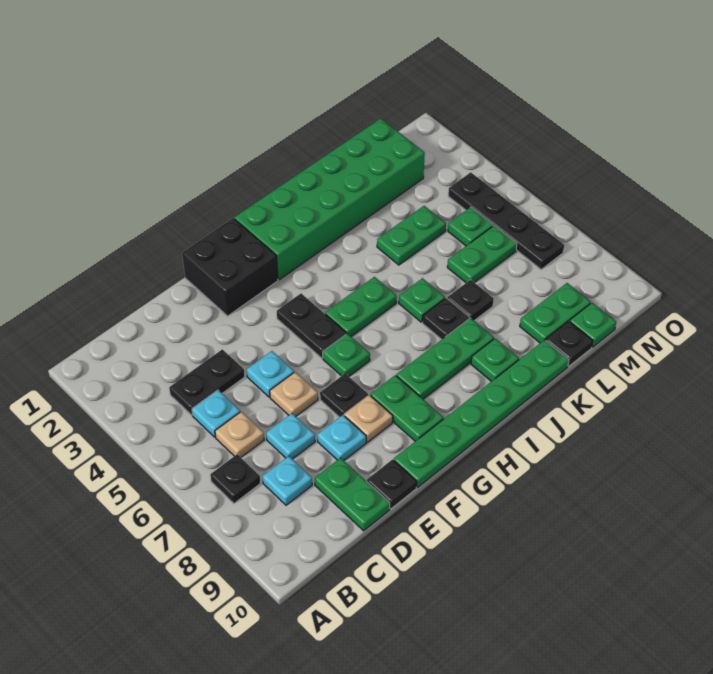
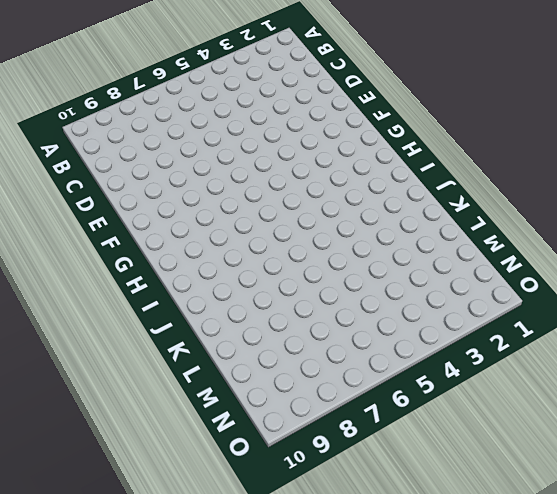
none -> black plate B7 level 1
none -> black plate C4:D4 level 1
none -> cyan plate C5 level 1
none -> tan plate C6 level 1

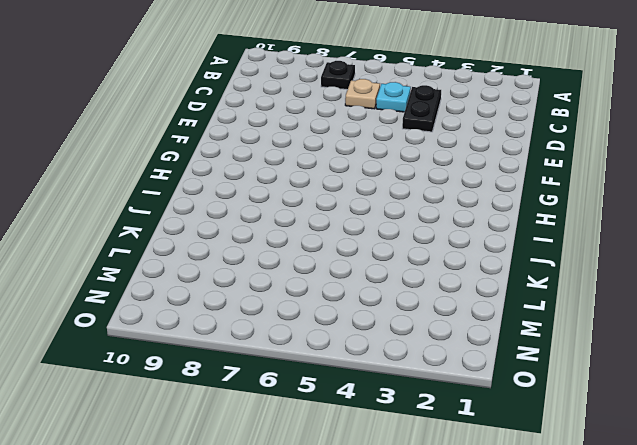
none -> cyan plate C8 level 1
none -> cyan plate D7 level 1
none -> green plate D9:D10 level 1
none -> cyan plate E5 level 1

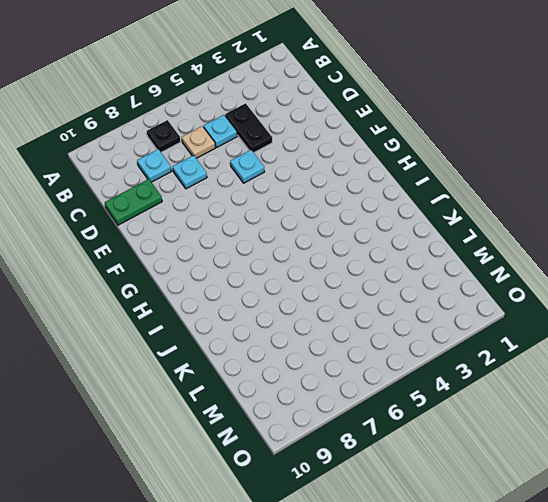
none -> tan plate E6 level 1
none -> cyan plate E8 level 1
none -> black plate E10 level 1
none -> black brick F1:G2 level 1

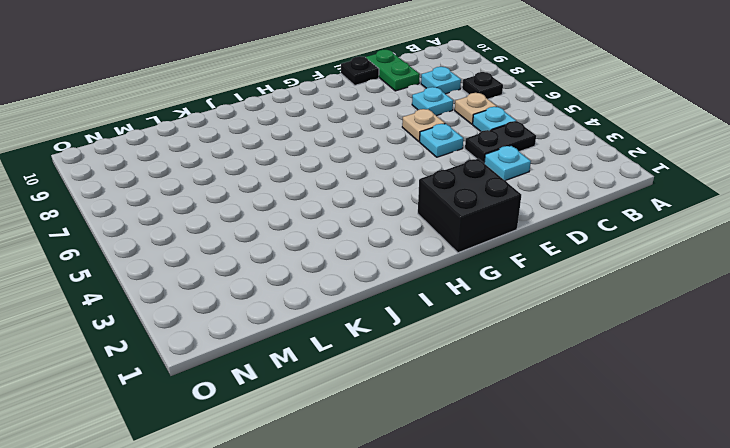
cyan plate D3 level 1 -> cyan plate E8 level 1
none -> black plate F7 level 1
none -> tan plate F8 level 1
none -> green plate F10:K10 level 1
none -> black plate G4:G5 level 1

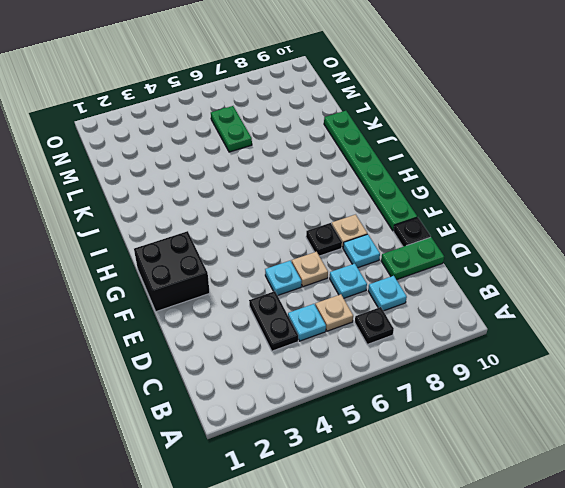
none -> black plate G4:G5 level 1
none -> green plate G6 level 1
none -> green plate G8:G9 level 1
none -> green brick H1:M2 level 1

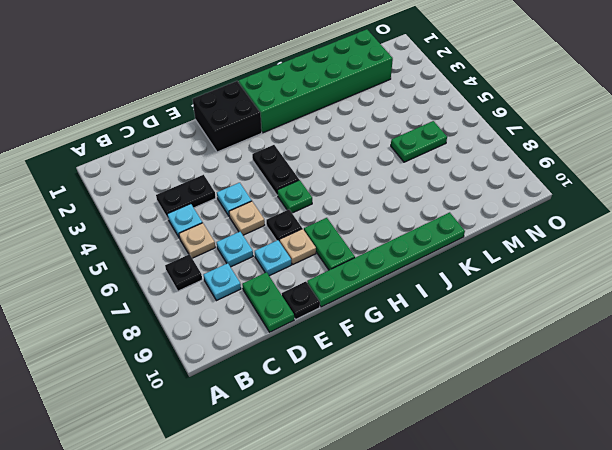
none -> green plate H5:I5 level 1
none -> green plate H8:J8 level 1
none -> green plate J6 level 1
none -> black plate J7 level 1

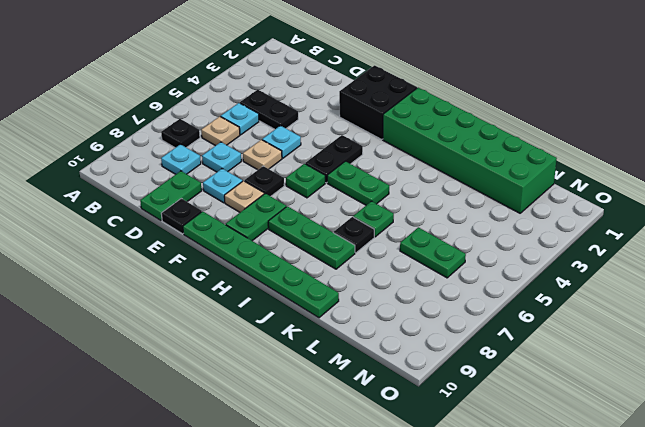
none -> green plate J9 level 1
none -> green plate K4:L4 level 1
none -> black plate K7 level 1
none -> green plate L9:M9 level 1

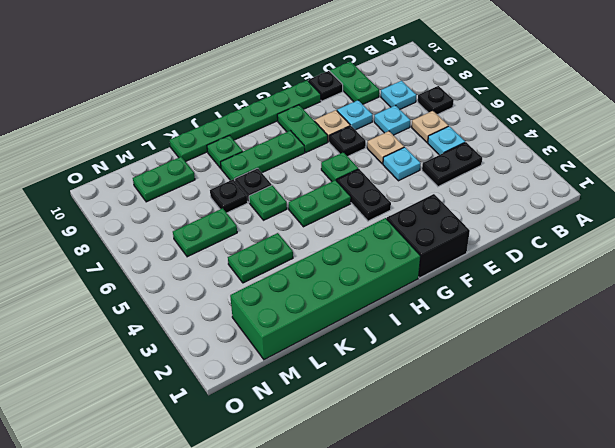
none -> black plate L10 level 1
none -> green plate M5 level 1
none -> green plate M10 level 1
none -> black plate N4:N7 level 1

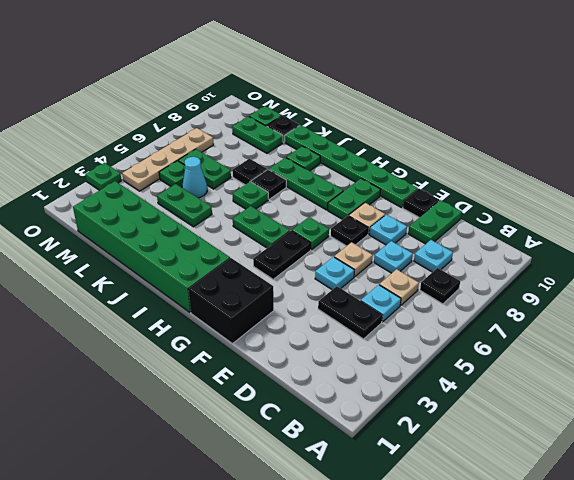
cyan cone L5 level 1 -> none
tan plate N4:N7 level 1 -> black plate N4:N7 level 1
green plate O3 level 1 -> none

